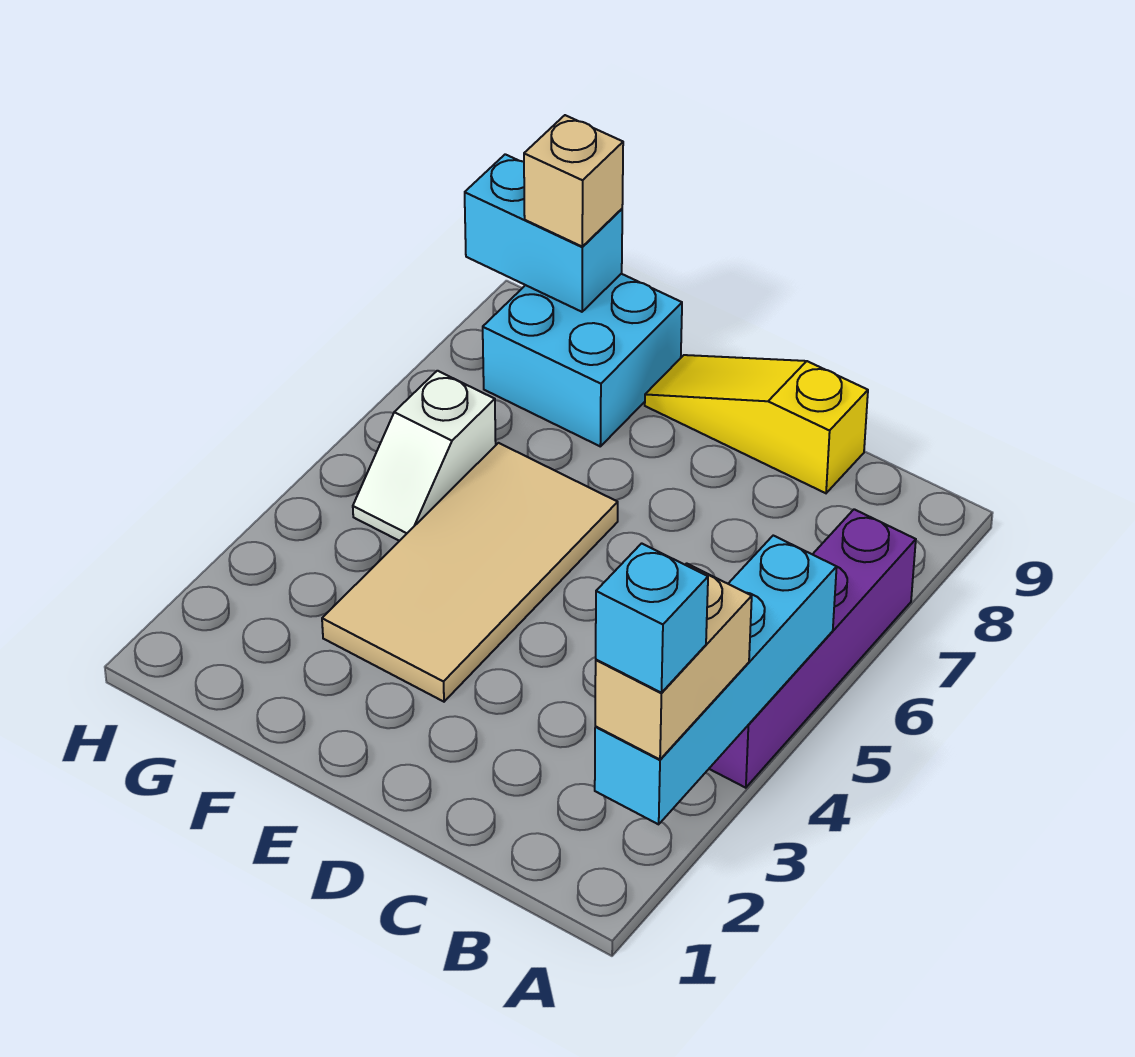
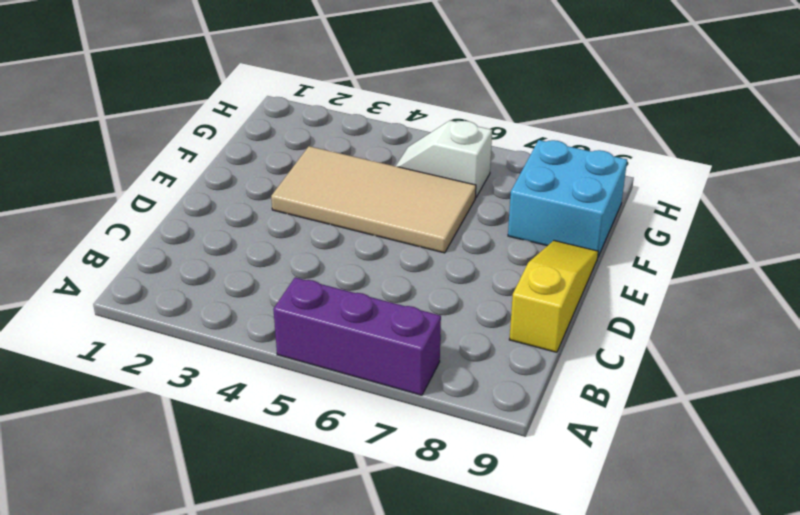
purple brick A5:A7 level 1 -> purple brick A4:A7 level 1
none -> cyan brick A2:A5 level 2
none -> cyan brick G9:H9 level 2

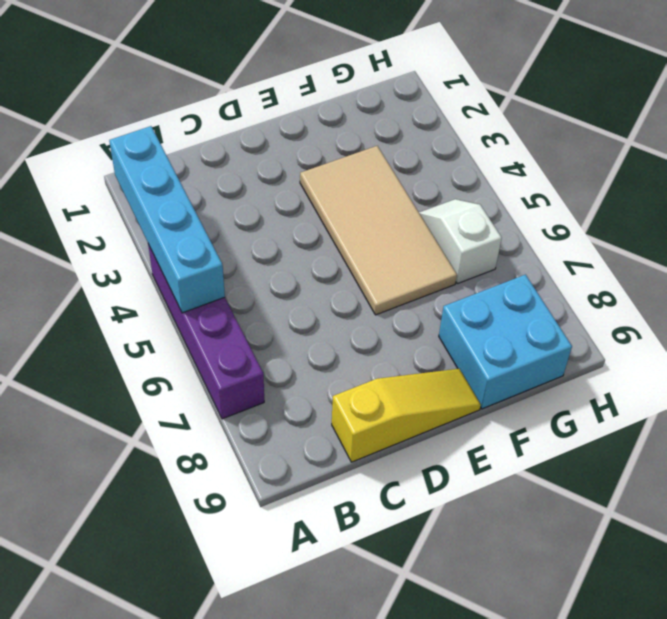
none -> cyan brick G9:H9 level 2
none -> tan brick A2:A3 level 3

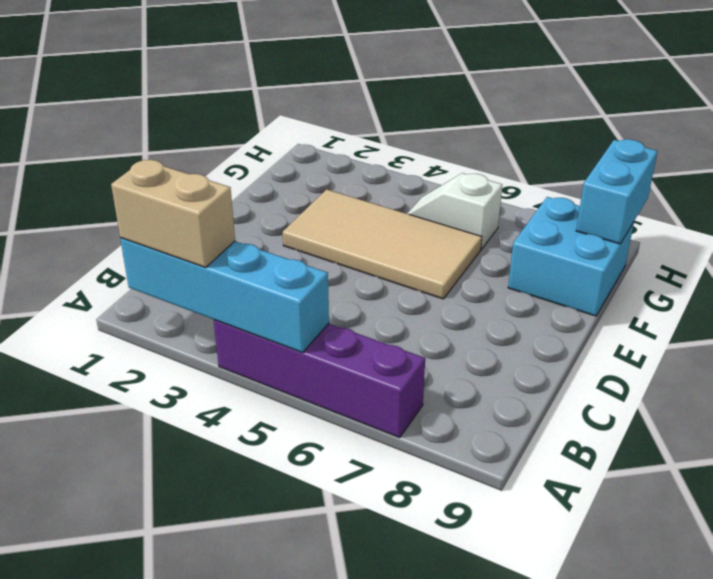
none -> yellow slope C9:E9 level 1 top C
none -> tan brick G9 level 3

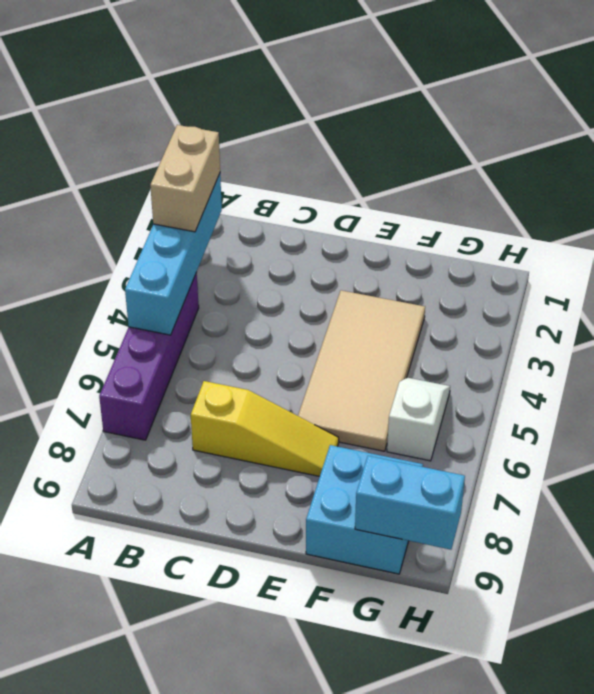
yellow slope C7:E7 level 1 top C -> yellow slope C9:E9 level 1 top C
none -> tan brick G9 level 3
none -> cyan brick A2 level 4

